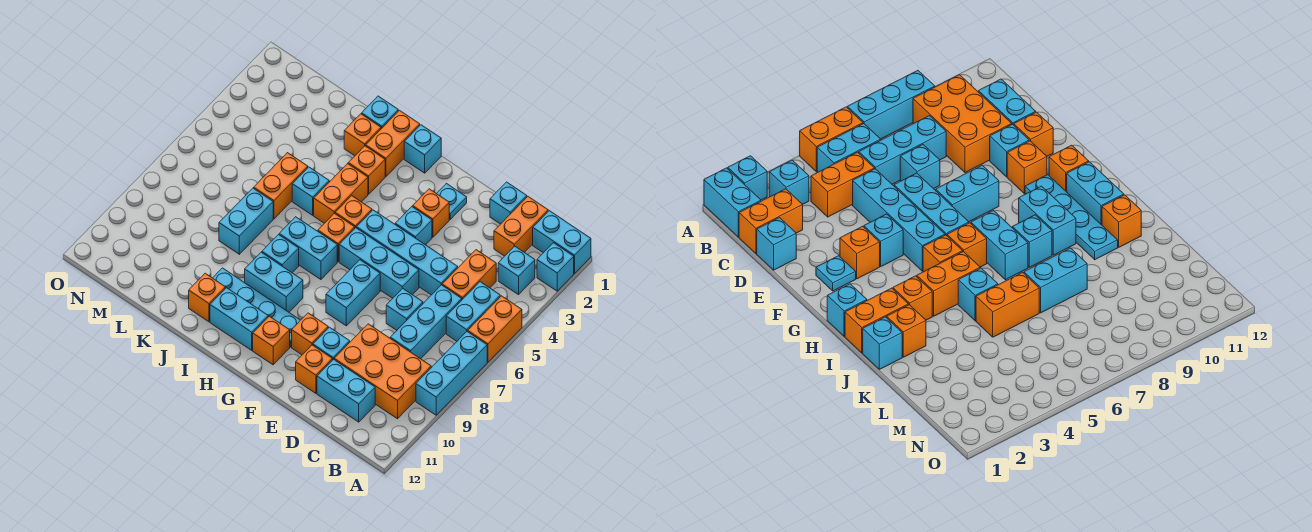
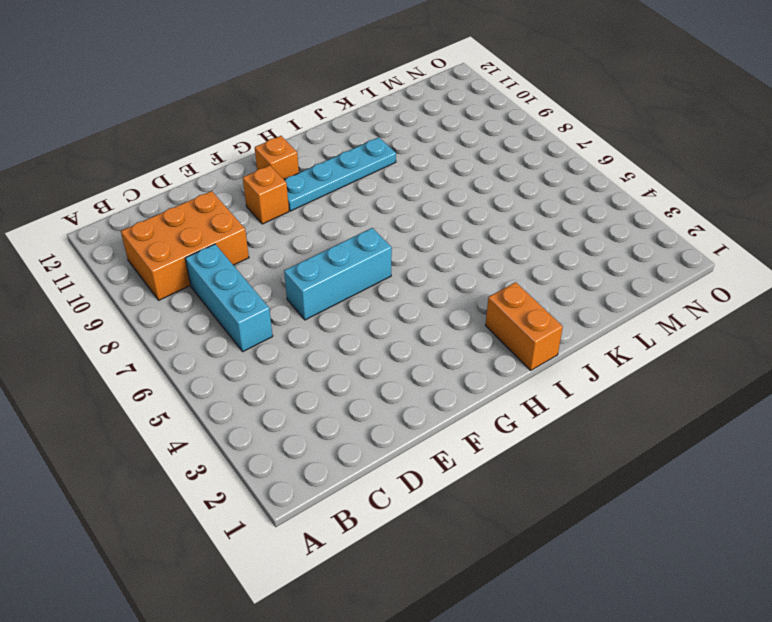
none -> cyan brick A1:B1 level 1
none -> cyan brick A2 level 1
none -> orange brick A5:A6 level 1
none -> cyan brick A7:A9 level 1

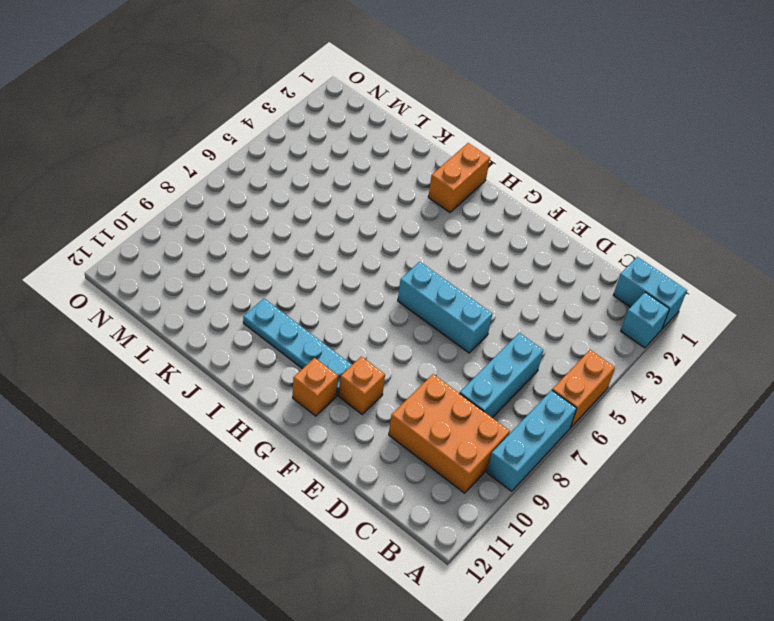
none -> cyan brick B3 level 1
none -> cyan brick B5:B6 level 1
none -> orange brick C1:C2 level 1
none -> orange brick C4:C5 level 1

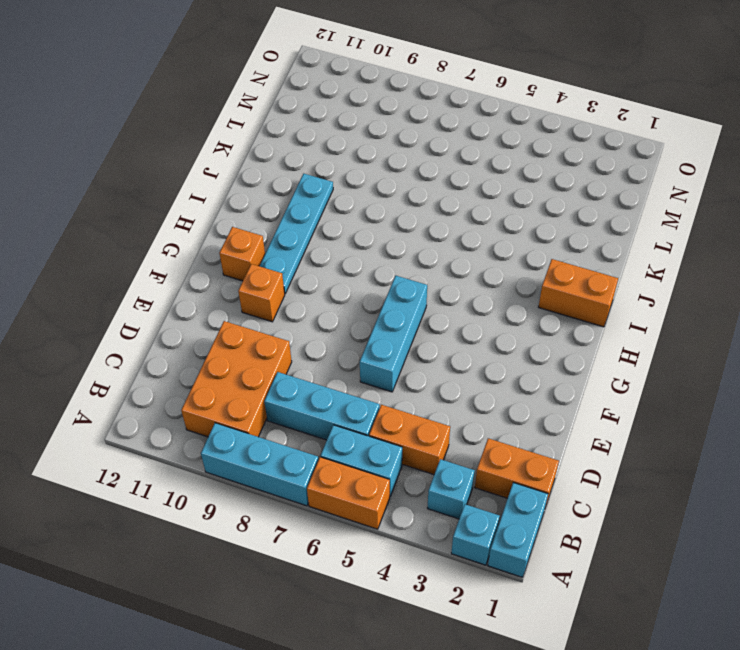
none -> cyan brick C11:D11 level 1
none -> cyan brick D1 level 1
none -> cyan brick D5:G5 level 1
none -> cyan brick D7 level 1

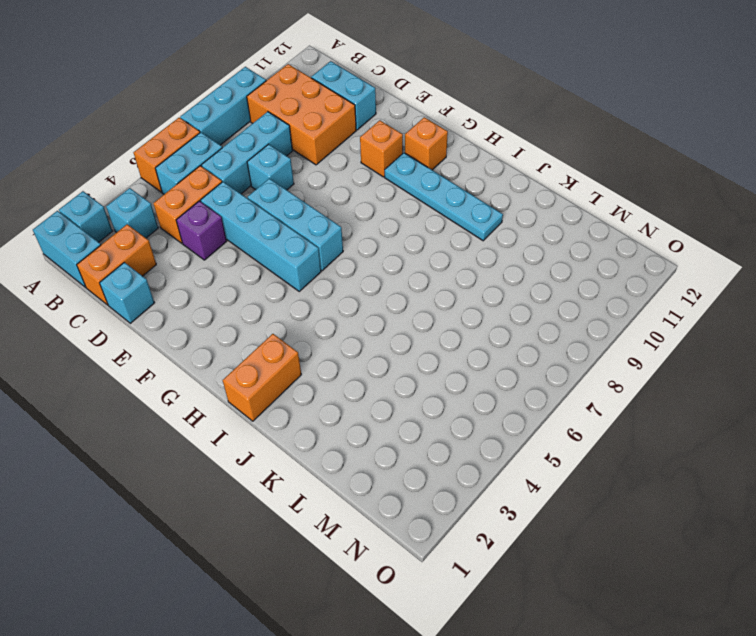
purple brick D4 level 1 -> none
none -> cyan brick E10 level 1
none -> orange brick E11 level 1
none -> cyan plate F2 level 1
none -> orange brick F3 level 1

